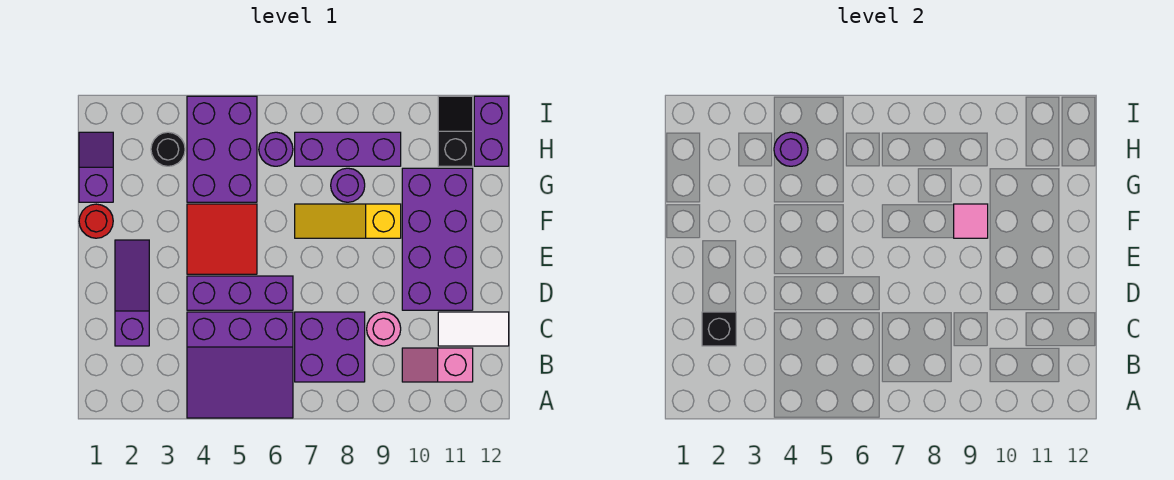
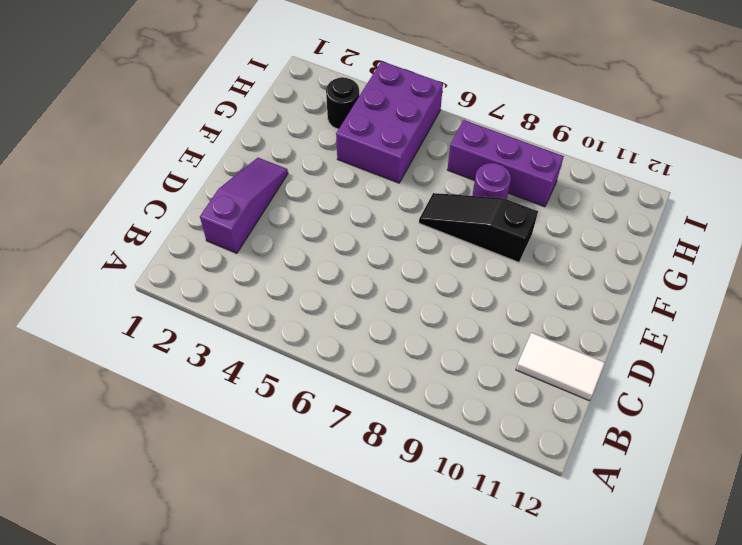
black slope F7:F9 level 1 top 9 -> yellow slope F7:F9 level 1 top 9
none -> purple slope A4:C6 level 1 top C
none -> purple brick B7:C8 level 1
none -> pink slope B10:B11 level 1 top 11

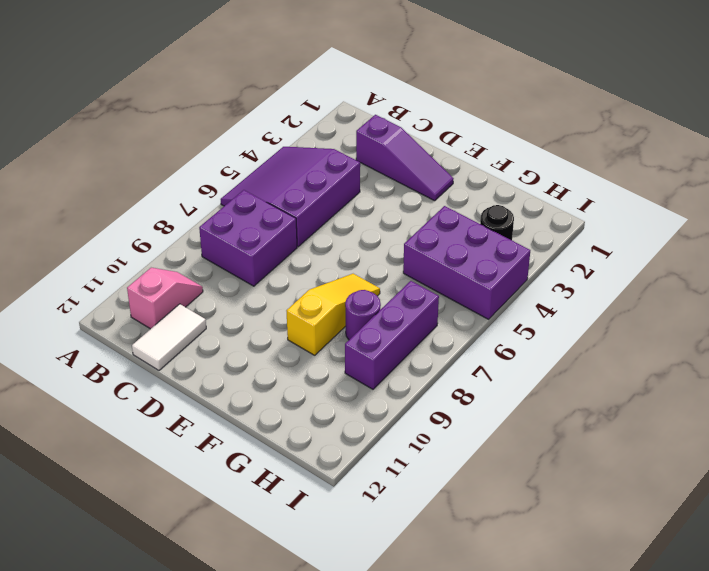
none -> pink round brick C9 level 1
none -> purple brick D4:D6 level 1
none -> purple brick D10:G11 level 1

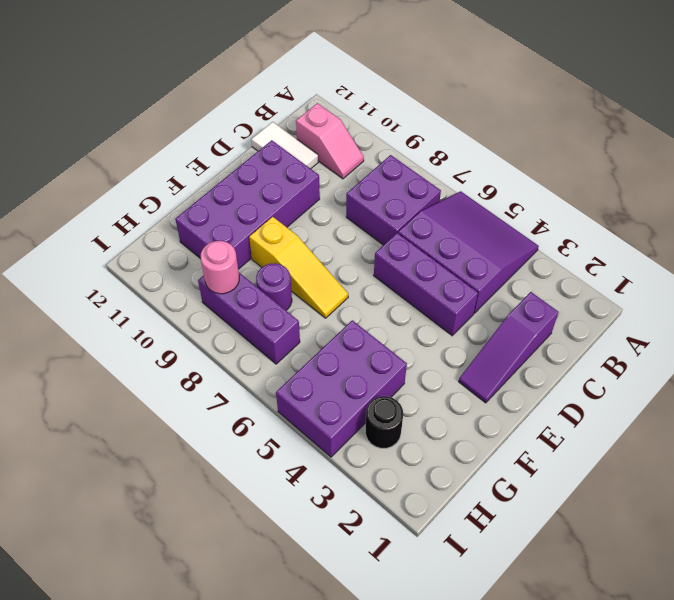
pink round brick H9 level 2 -> pink round brick C9 level 1
none -> red tile E4:F5 level 1
none -> red round brick F1 level 1
none -> purple slope G1:H1 level 1 top G

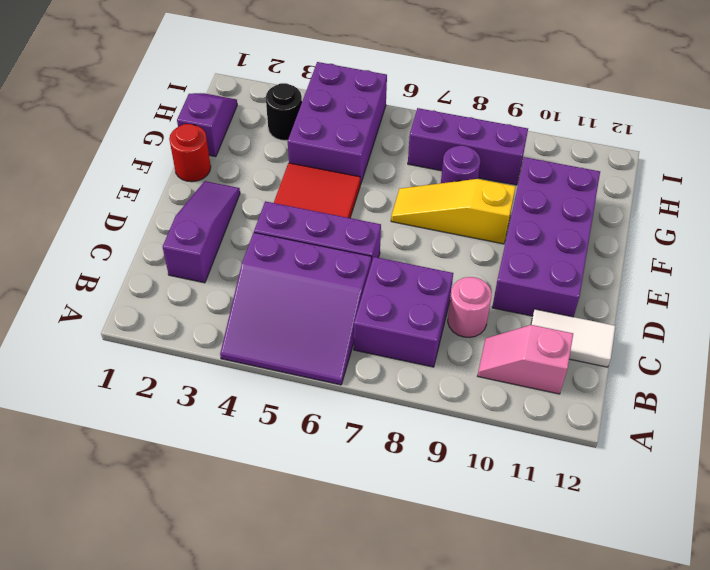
none -> purple round brick H6 level 1
none -> black slope H11:I11 level 1 top H
none -> purple brick H12:I12 level 1

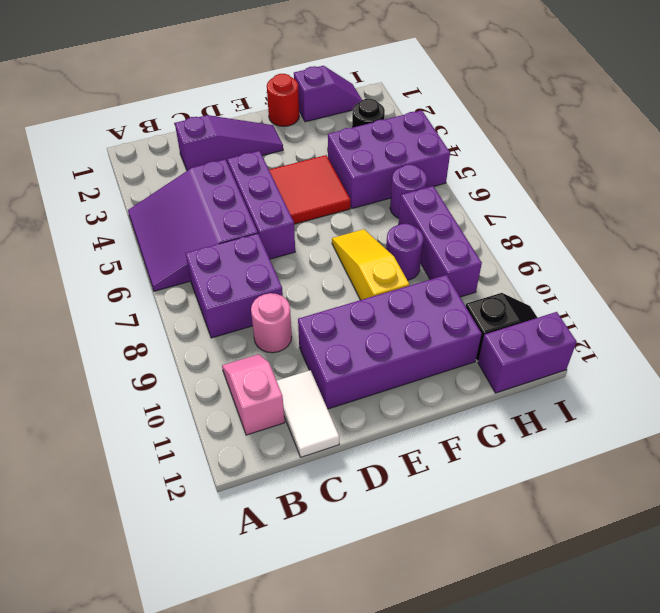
none -> black brick C2 level 2
none -> pink tile F9 level 2
none -> purple round brick H4 level 2

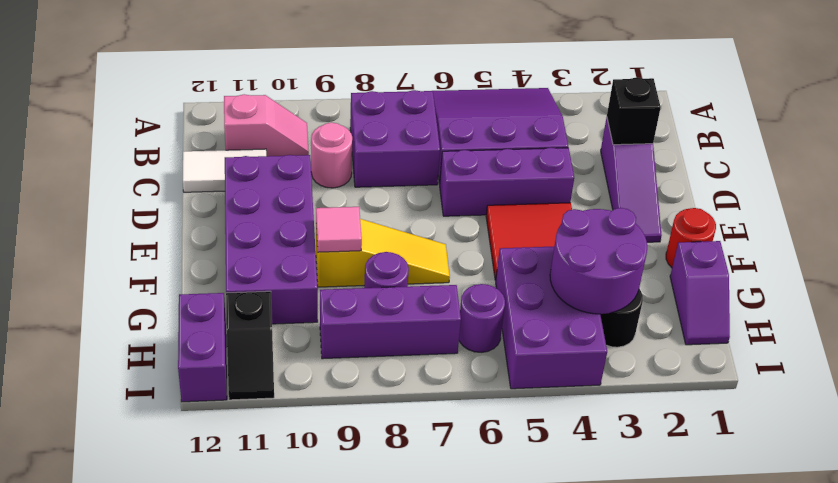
purple round brick G3:H4 level 2 -> purple round brick H4 level 2

